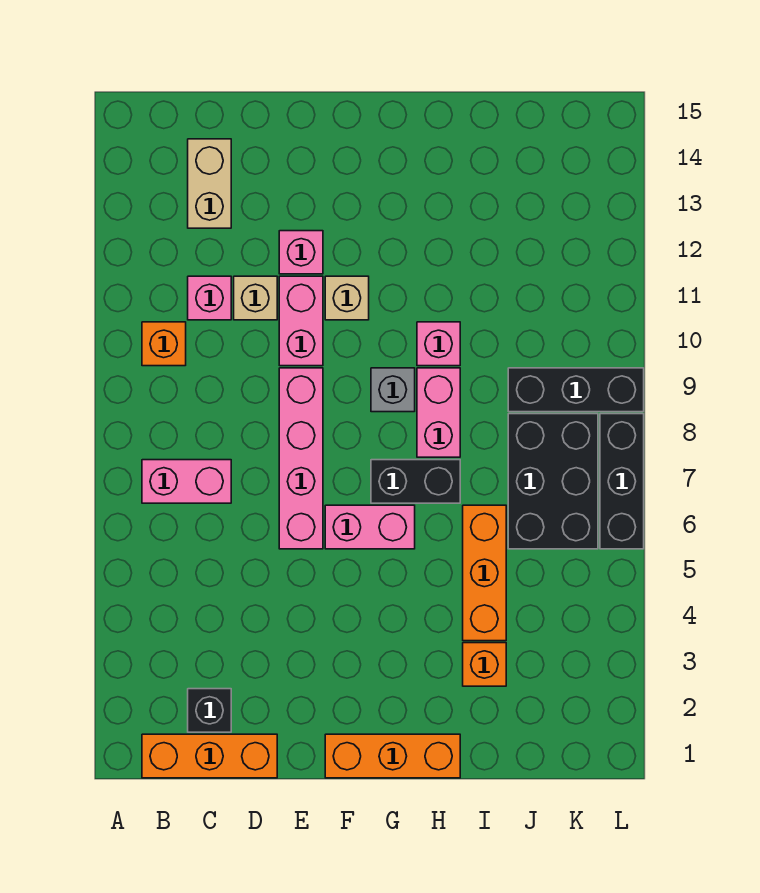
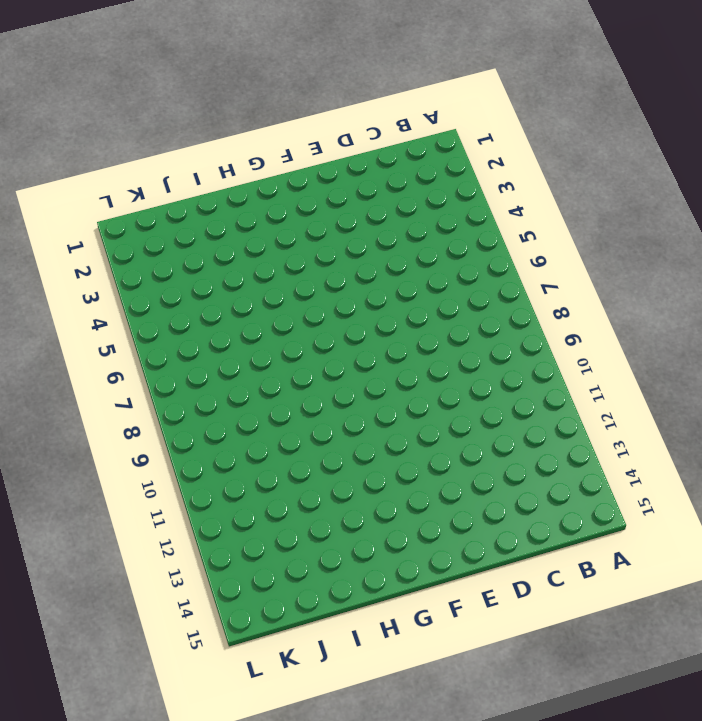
none -> orange brick B1:D1 level 1
none -> pink brick B7:C7 level 1
none -> orange brick B10 level 1

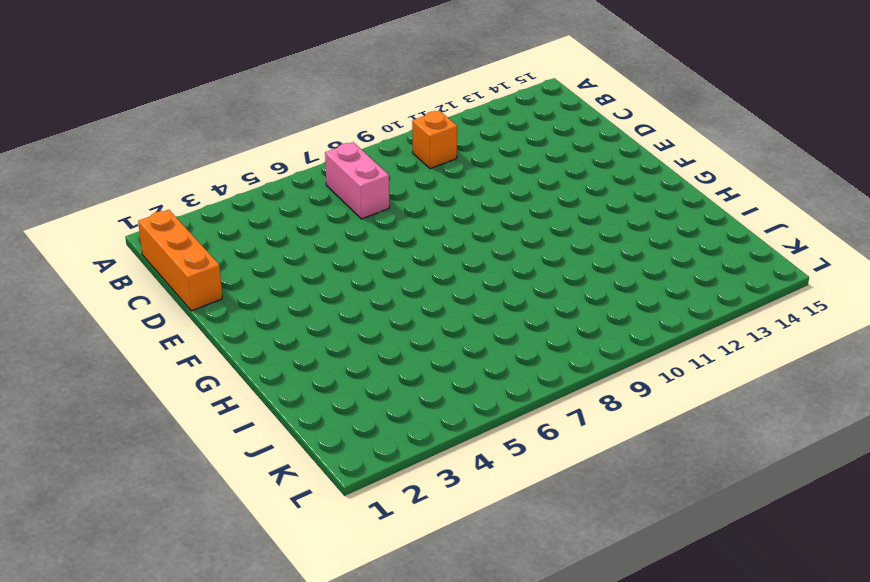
none -> black brick C2 level 1
none -> pink brick C11 level 1
none -> tan brick C13:C14 level 1

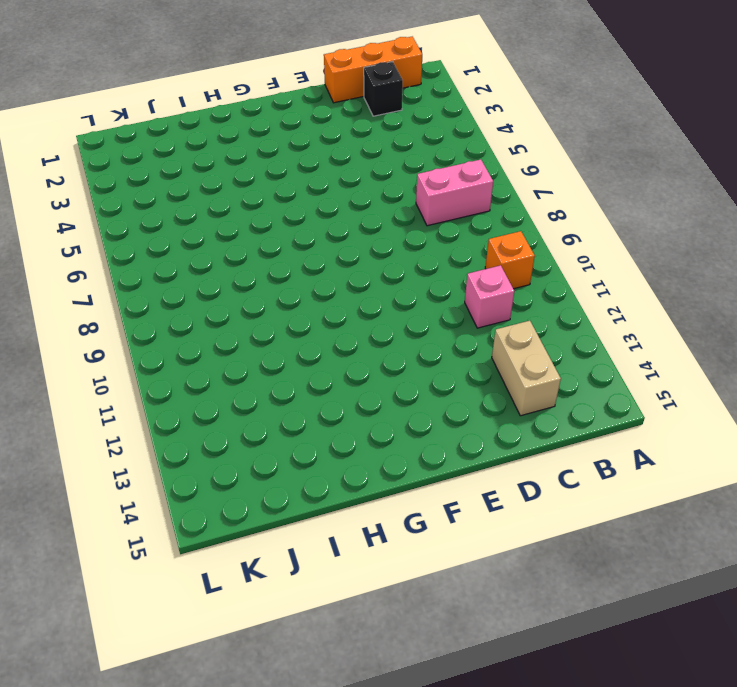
none -> tan brick D11 level 1
none -> pink brick E6:E9 level 1
none -> pink brick E10:E11 level 1

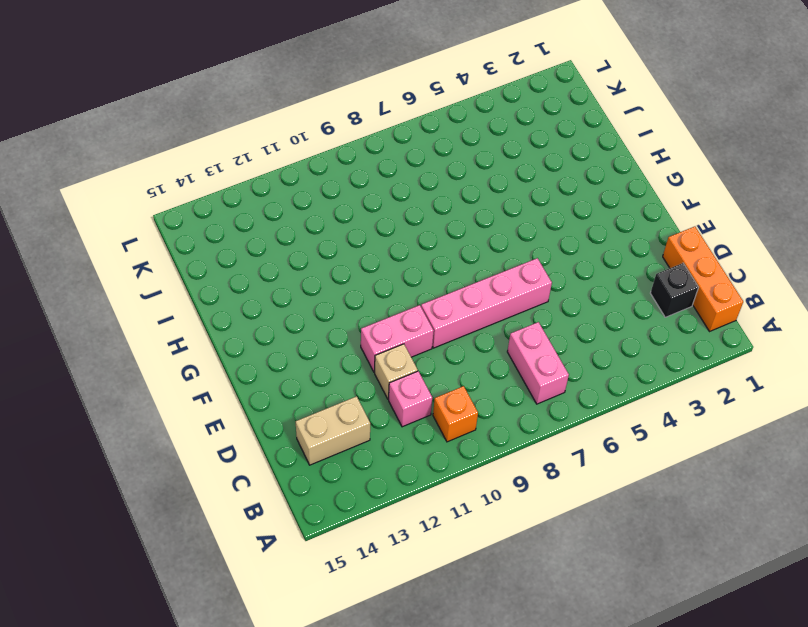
none -> pink brick E12 level 1
none -> orange brick F1:H1 level 1
none -> pink brick F6:G6 level 1

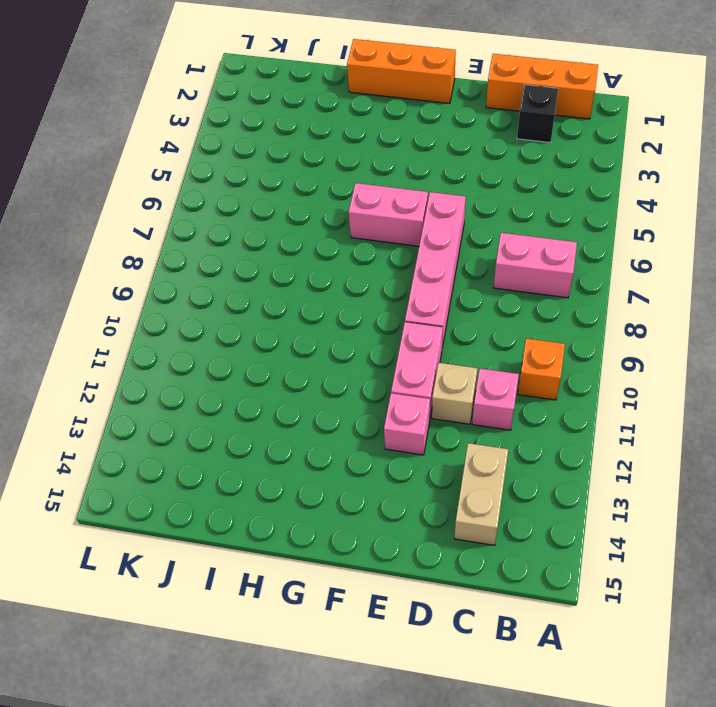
none -> tan brick F11 level 1
none -> black brick G7:H7 level 1
none -> grey brick G9 level 1

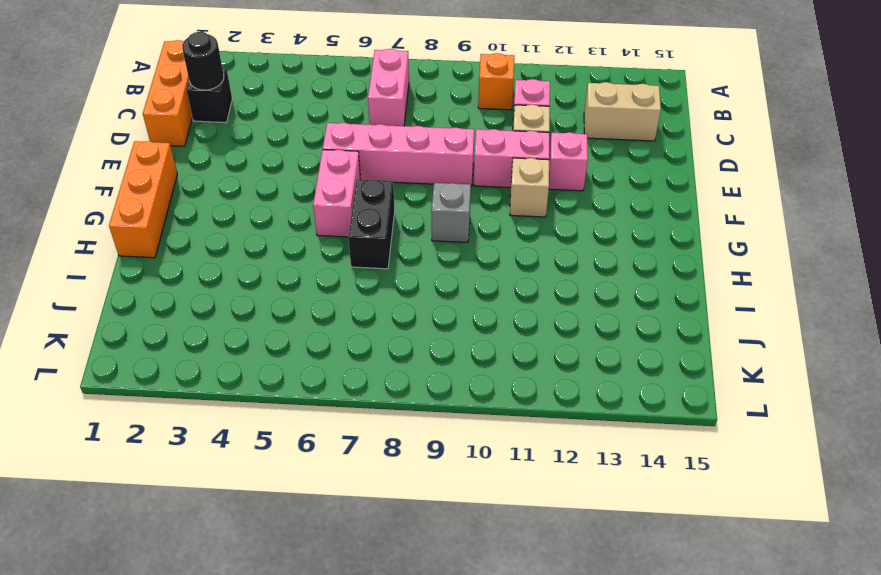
black round brick C2 level 2 -> none
none -> pink brick H8:H9 level 1
none -> pink brick H10 level 1
none -> orange brick I3 level 1

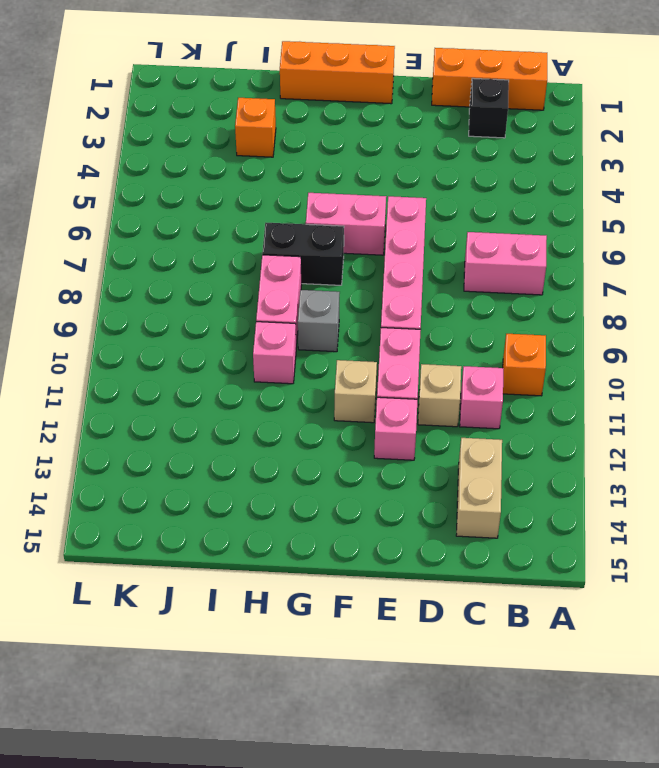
none -> orange brick I4:I6 level 1
none -> black brick J6:K8 level 1
none -> black brick J9:L9 level 1

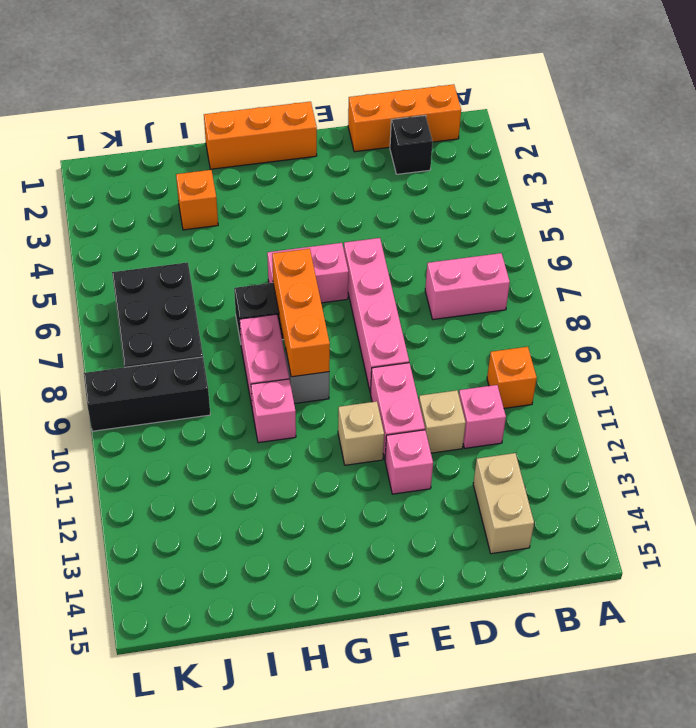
orange brick G7:G9 level 2 -> orange brick I4:I6 level 1
none -> black brick L6:L8 level 1

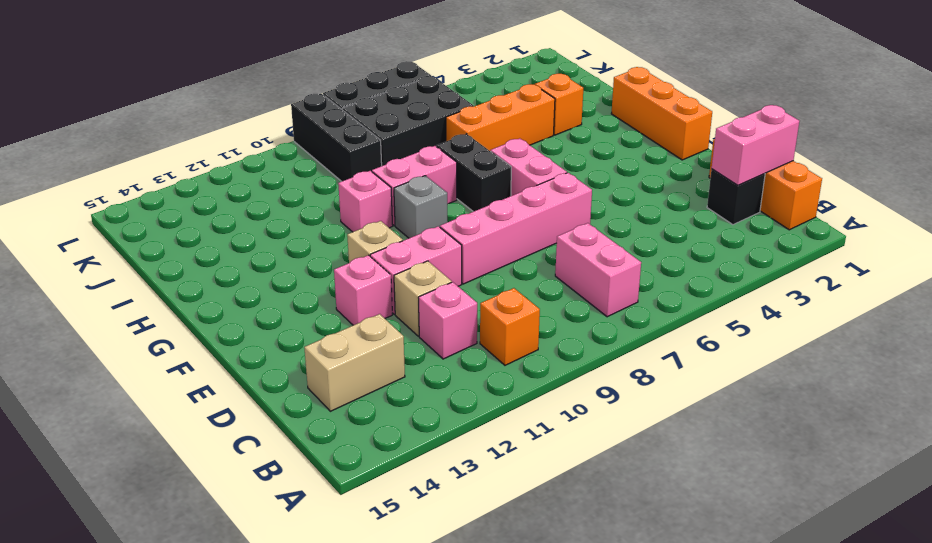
pink brick C1:C2 level 2 -> none

